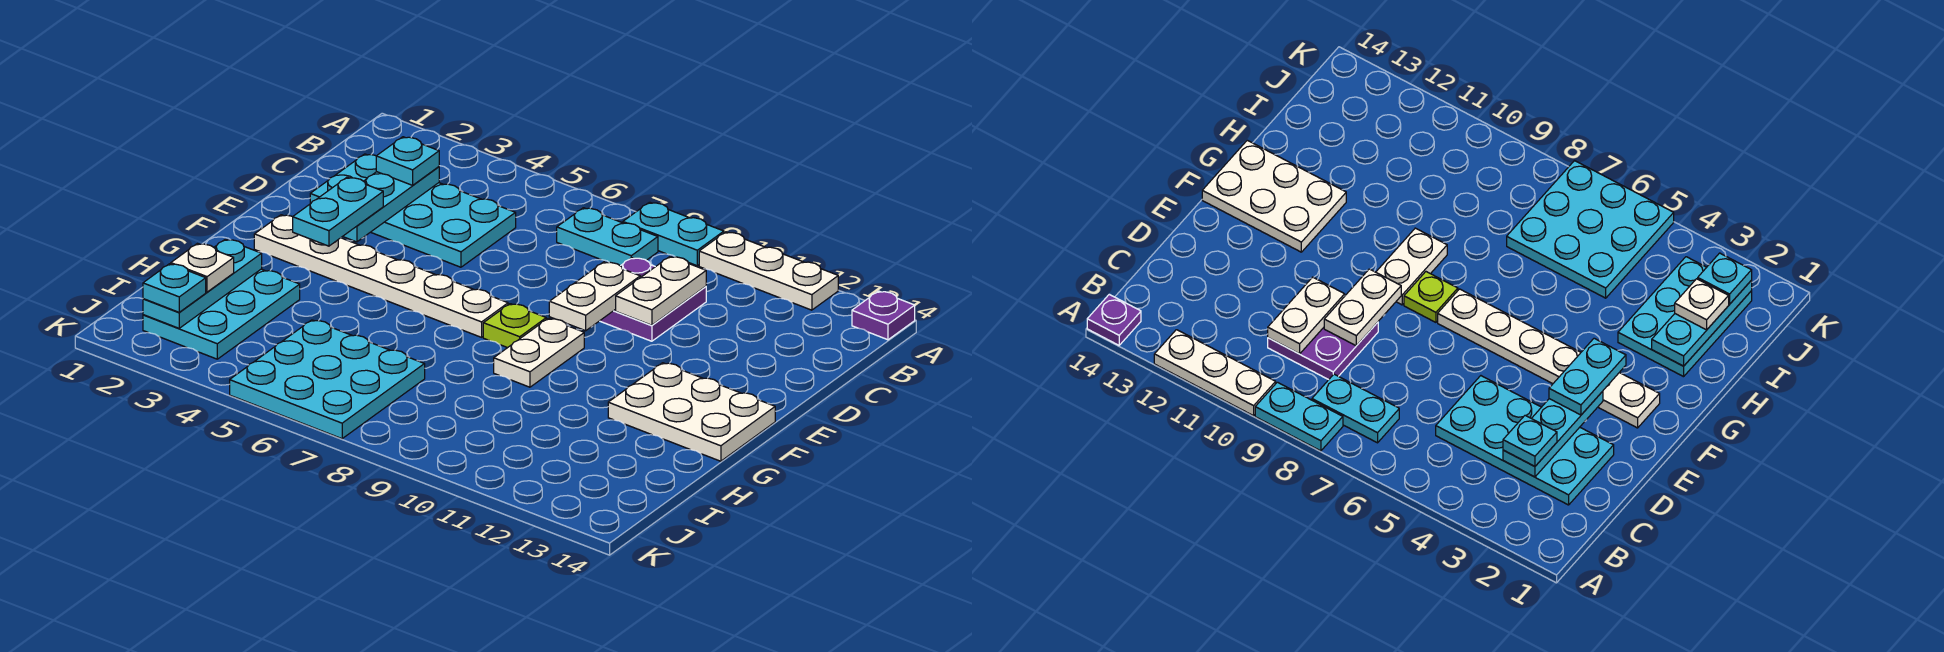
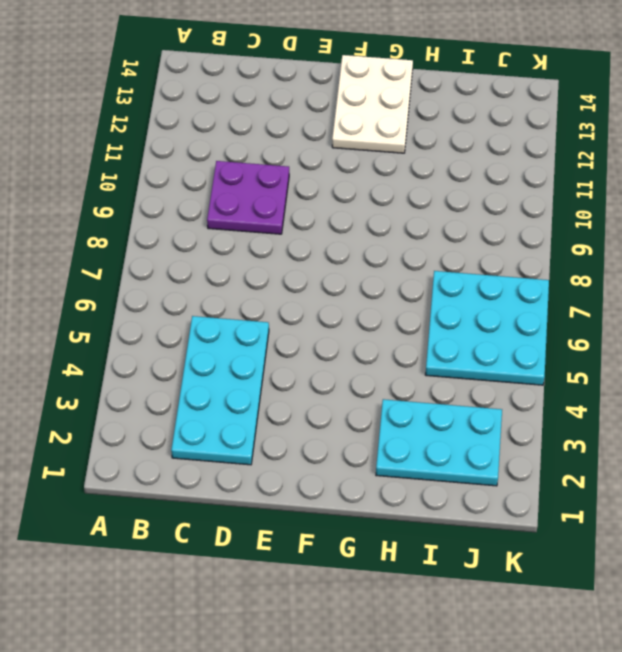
none -> cyan plate A8:A9 level 1
none -> white plate A10:A12 level 1
none -> purple plate A14 level 1

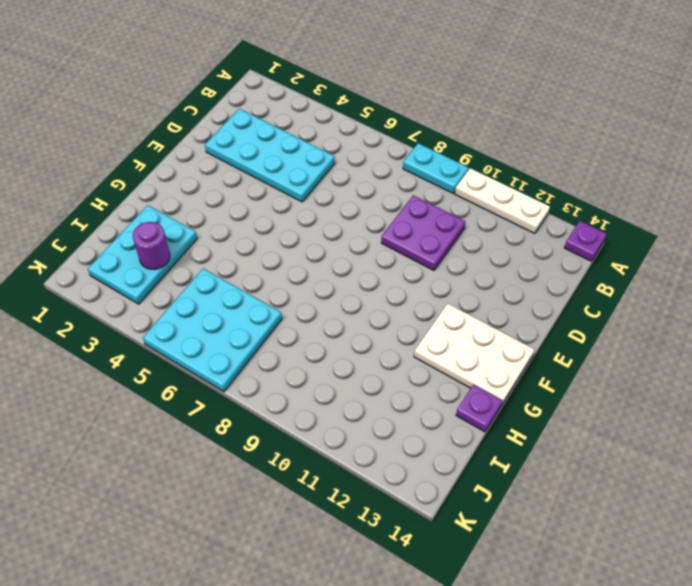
purple plate H14 level 1 -> none
purple round brick I3 level 2 -> none
none -> cyan plate B7:B8 level 1
none -> white plate F2:F7 level 1
none -> lime plate F8 level 1

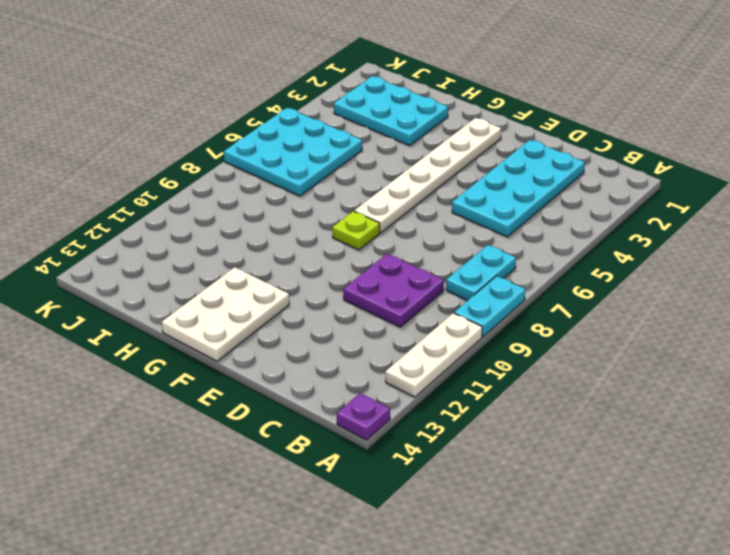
none -> white plate F9:G9 level 1
none -> cyan plate C3:E3 level 2
none -> white plate C10:D10 level 2

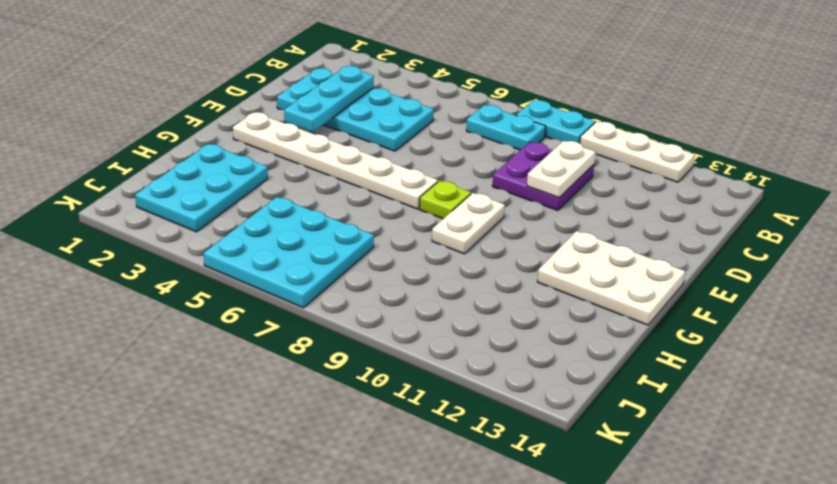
none -> purple plate A14 level 1
none -> white plate D9:E9 level 2
none -> cyan plate H2:J2 level 2

